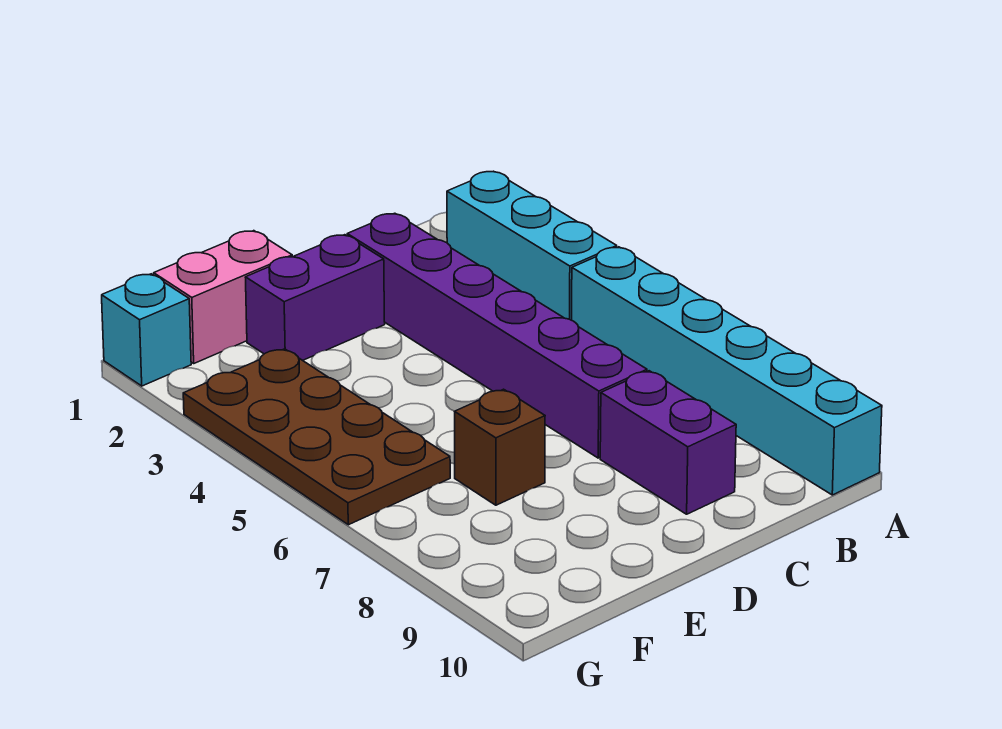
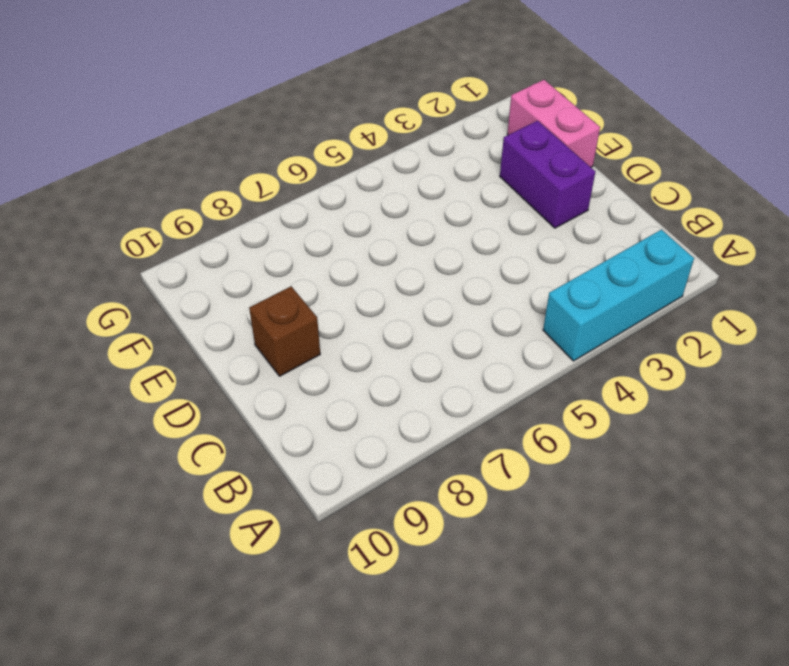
brown brick D9 level 1 -> brown brick E7 level 1
none -> cyan brick A5:A10 level 1
none -> purple brick C2:C7 level 1

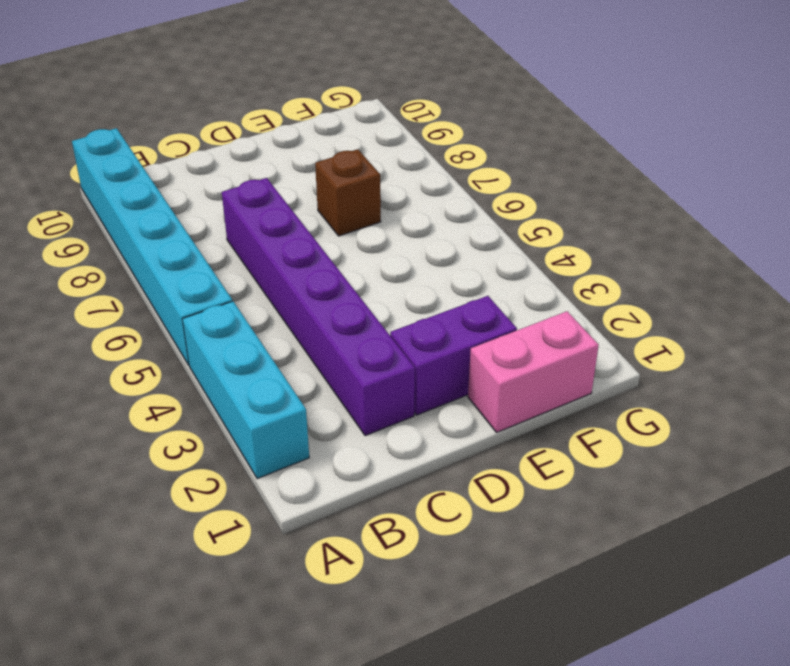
none -> purple brick C8:C9 level 1
none -> brown plate F3:G6 level 1

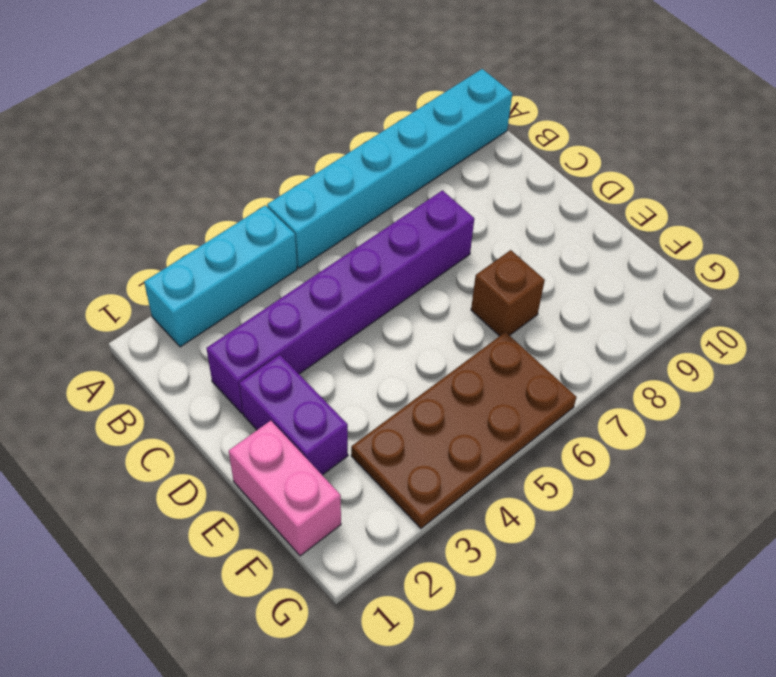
none -> purple brick C8:C9 level 1
none -> cyan brick G1 level 1

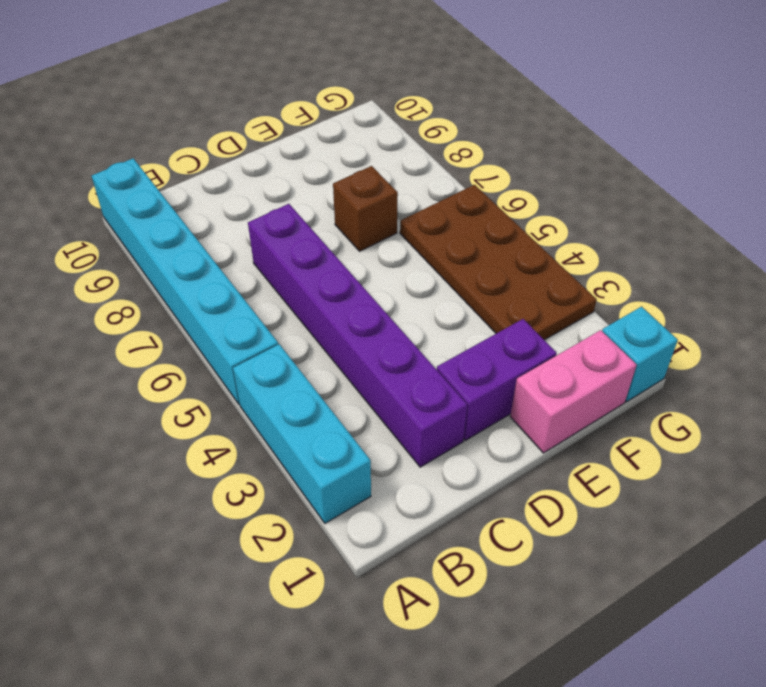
none -> purple brick C8:C9 level 1

